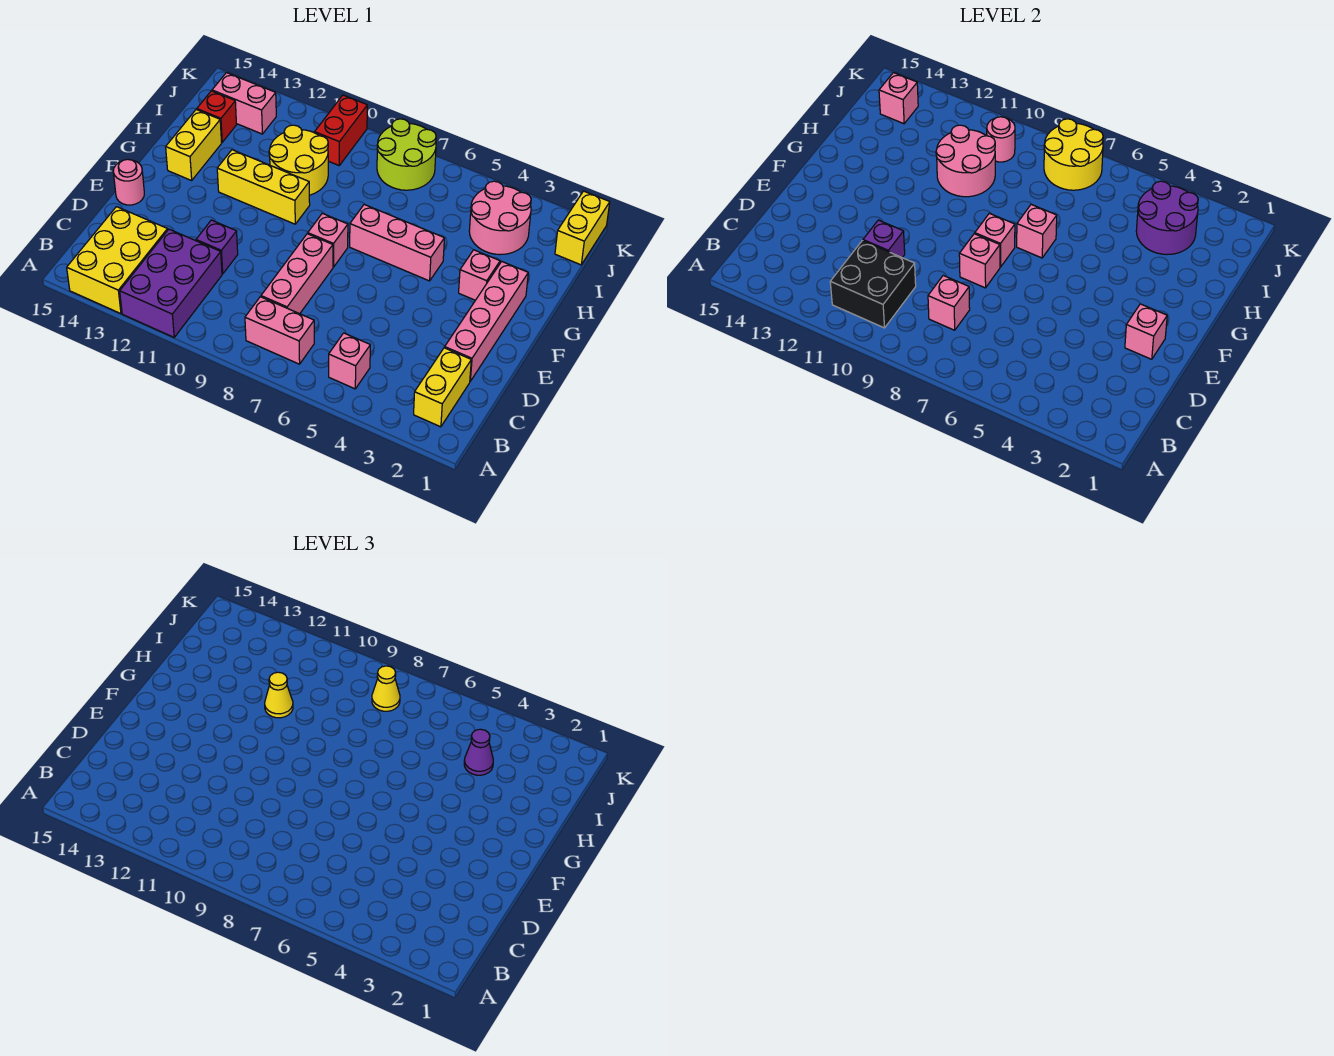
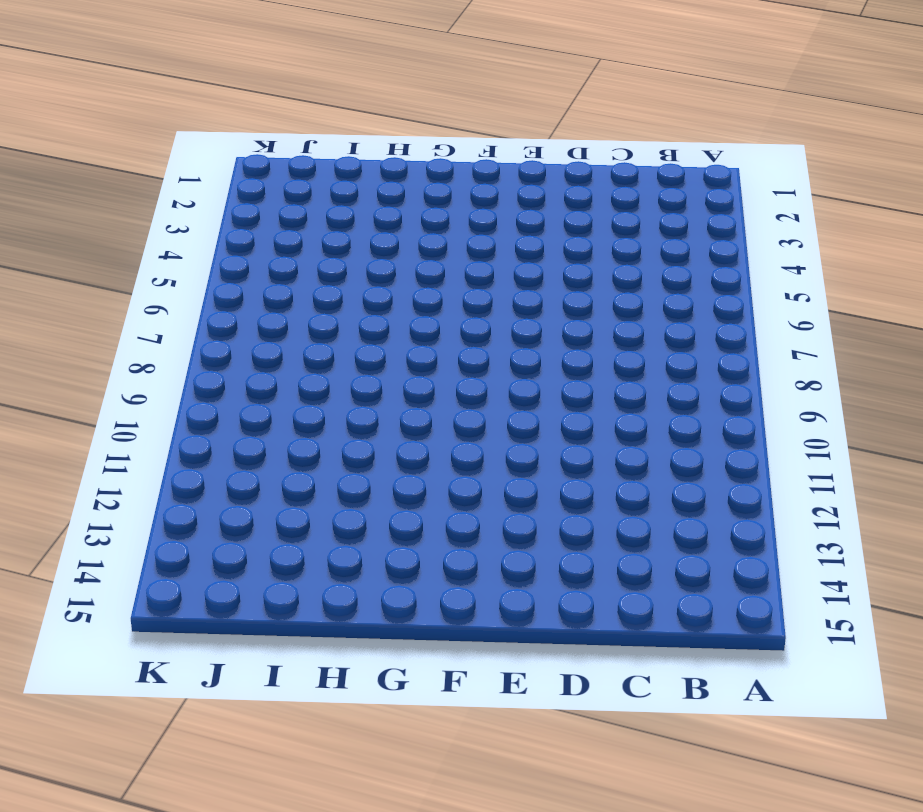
none -> purple brick A11:C12 level 1
none -> yellow brick A13:C14 level 1
none -> yellow brick B2:C2 level 1
none -> pink brick B5 level 1

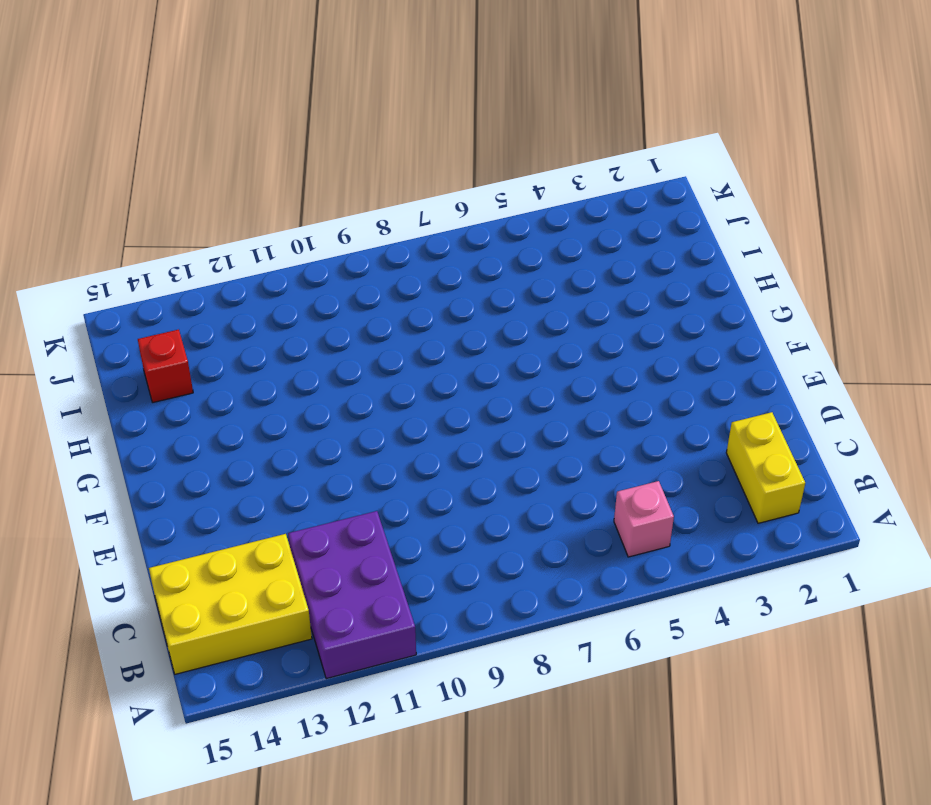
yellow brick B13:C15 level 1 -> yellow brick A13:C14 level 1
none -> pink brick B7:B8 level 1
none -> pink brick C8:E8 level 1
none -> pink brick D2:G2 level 1
none -> purple brick D11 level 1

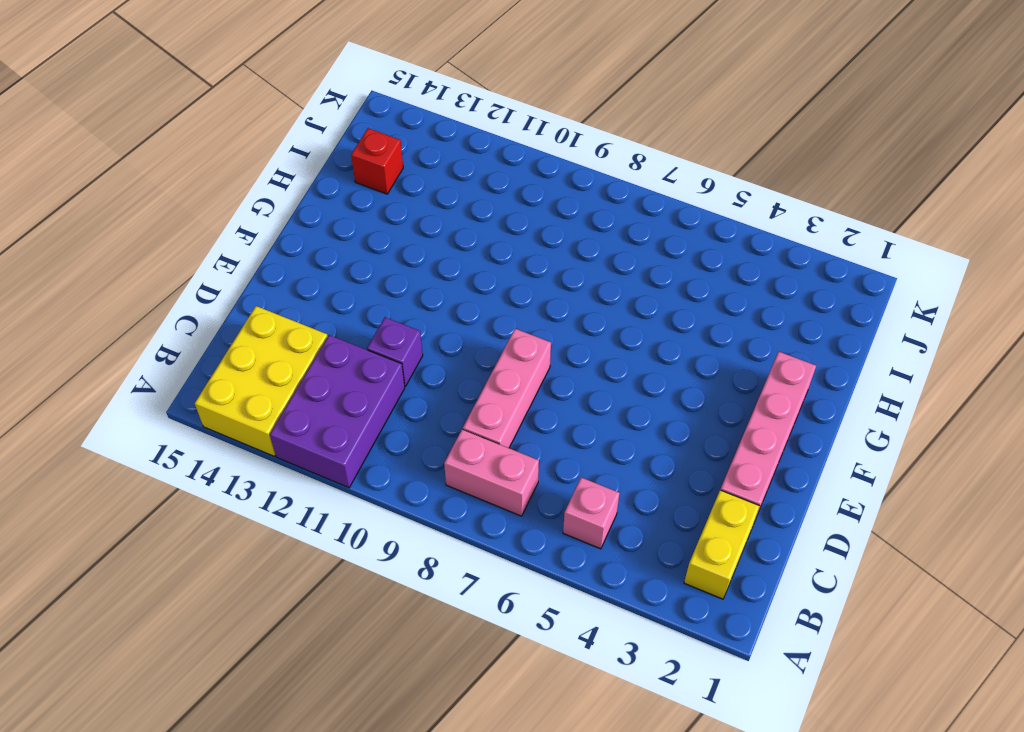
none -> pink round brick E15 level 1
none -> pink brick F8 level 1
none -> pink brick G3 level 1
none -> pink brick G5:G7 level 1

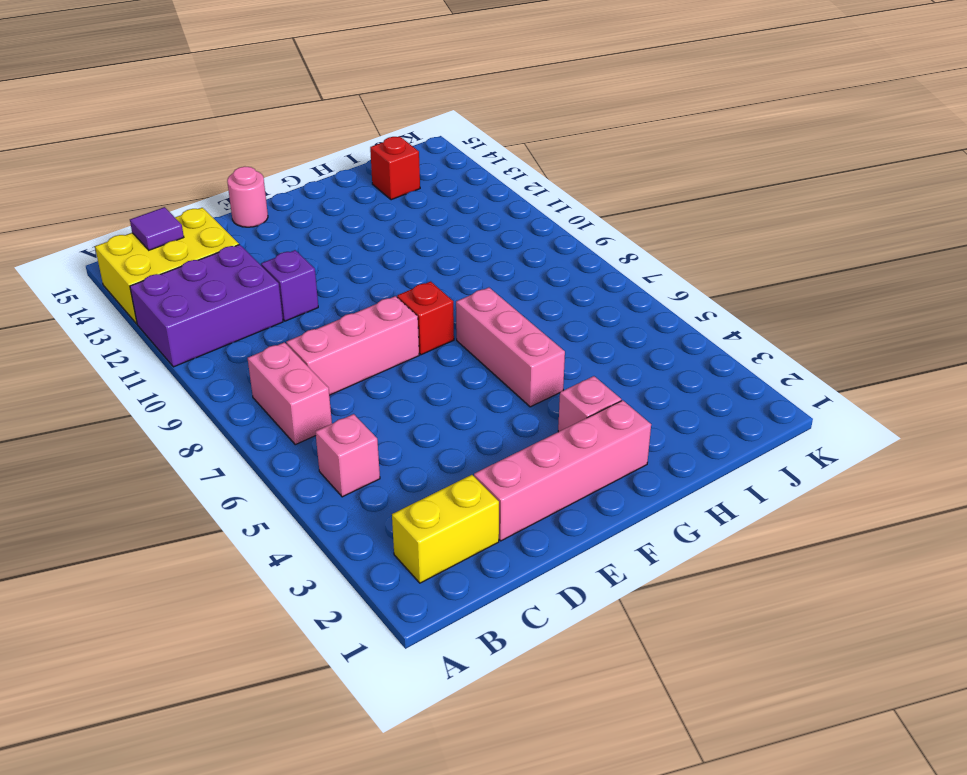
purple tile B14 level 2 -> none
red brick F8 level 1 -> pink brick F8 level 1
none -> yellow brick G10:G12 level 1
none -> yellow brick G14:H14 level 1
none -> yellow round brick H10:I11 level 1
none -> pink round brick I3:J4 level 1

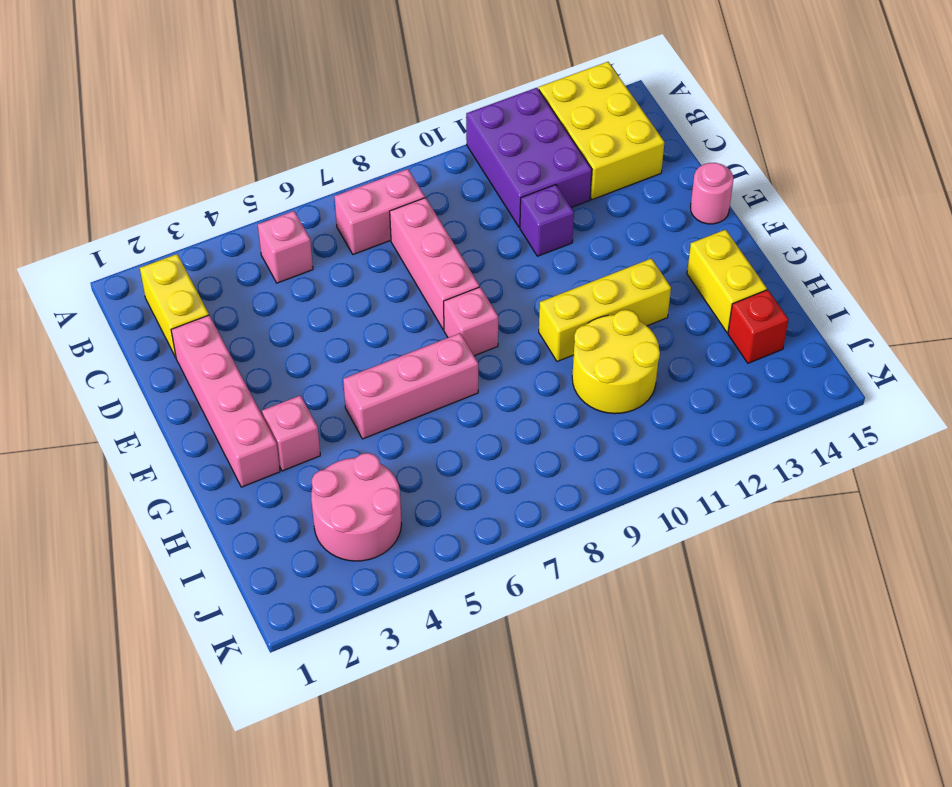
none -> yellow brick J1:K1 level 1
none -> lime round brick J7:K8 level 1
none -> red brick J10:K10 level 1
none -> pink brick J13:J14 level 1

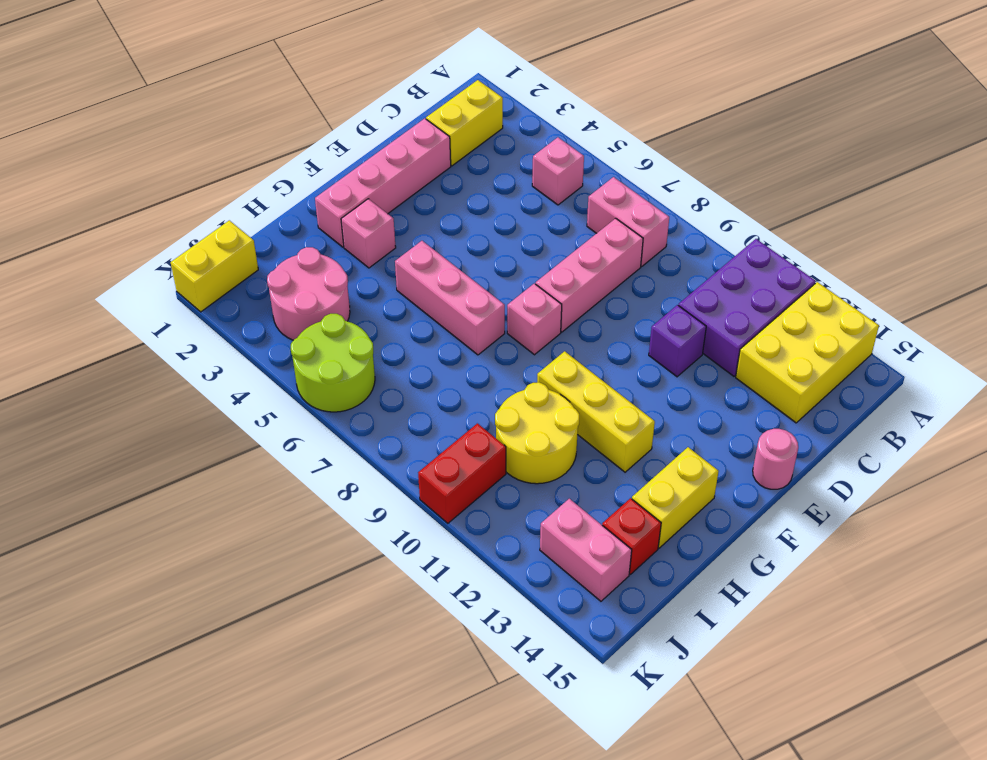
lime round brick J5:K6 level 1 -> lime round brick J7:K8 level 1
none -> black brick B10:C11 level 2
none -> pink brick C8 level 2
none -> purple brick D11 level 2
none -> pink brick E2 level 2

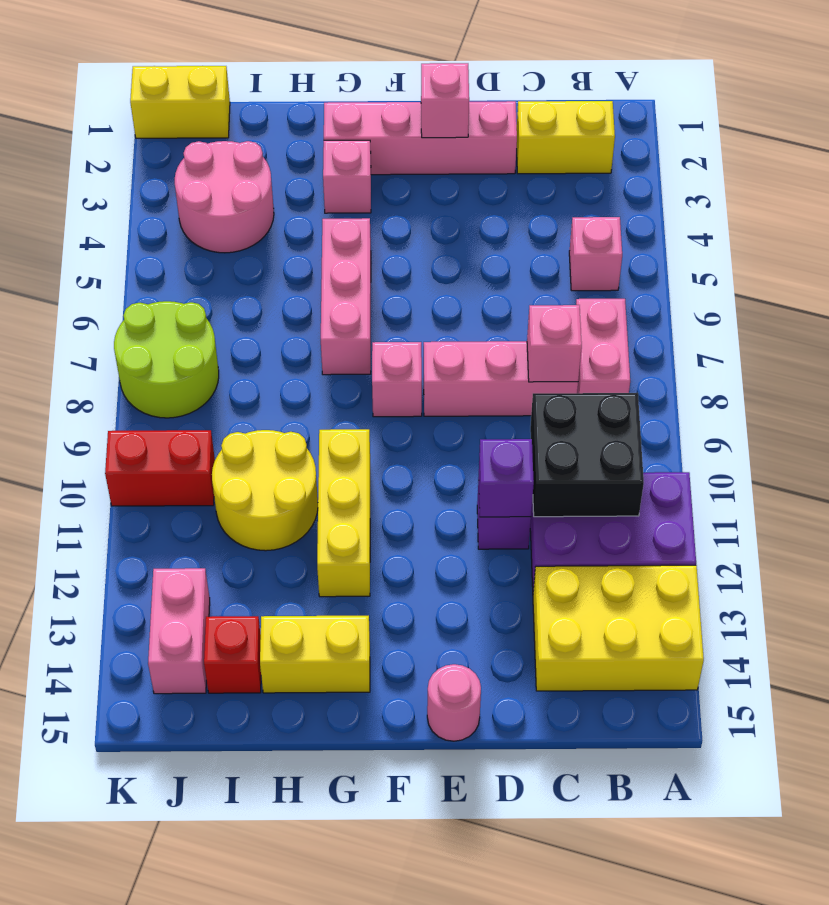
none -> pink brick E8 level 2
none -> pink brick F8 level 2
none -> pink brick G7 level 2
none -> pink round brick H10:I11 level 2

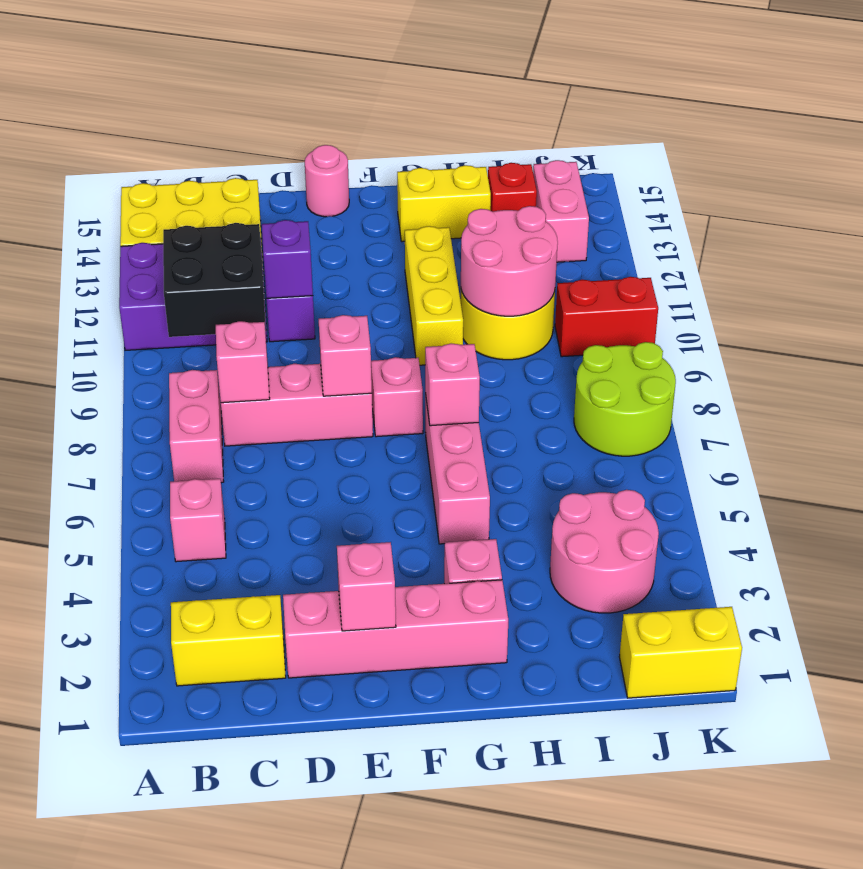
none -> pink brick F8 level 2
none -> purple round brick I3:J4 level 2
none -> yellow round brick J7:K8 level 2
none -> pink round brick J10 level 2

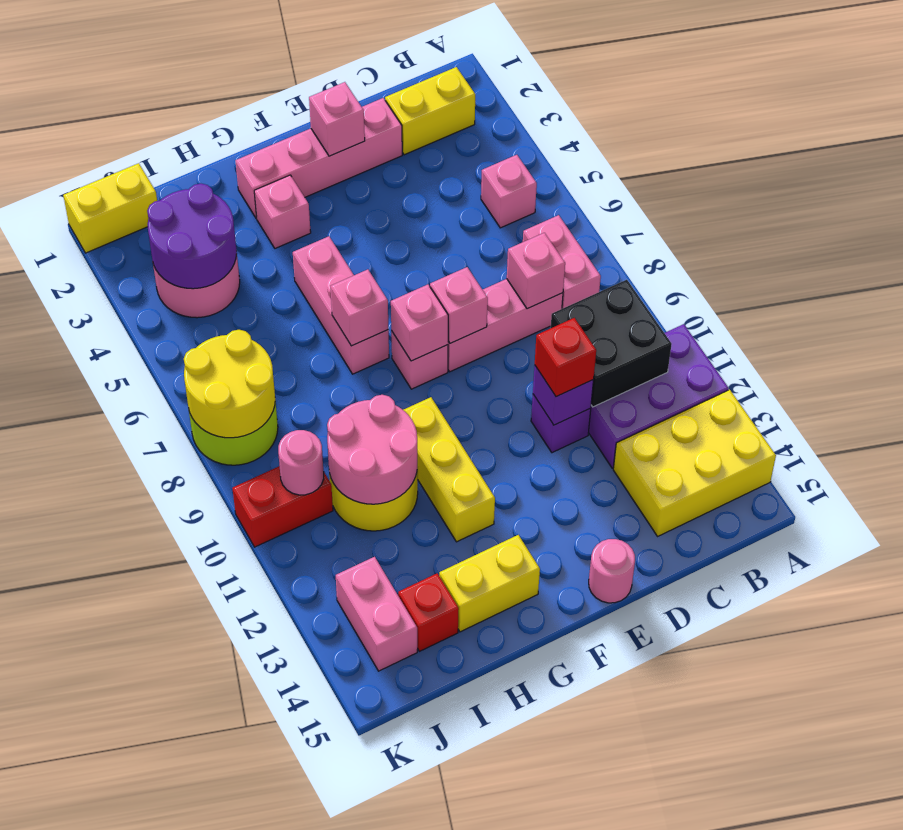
red brick D11 level 3 -> none
none -> pink brick J14 level 2
none -> yellow cone H11 level 3
none -> purple cone I4 level 3
none -> yellow cone J8 level 3

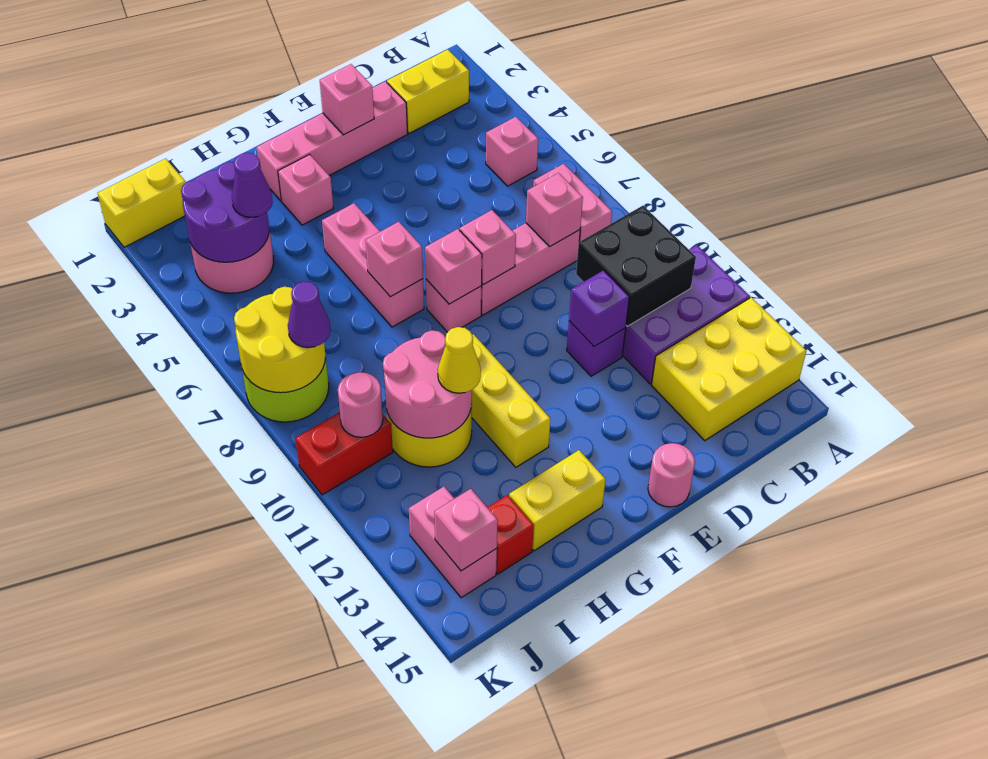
purple cone J8 level 3 -> yellow cone J8 level 3

